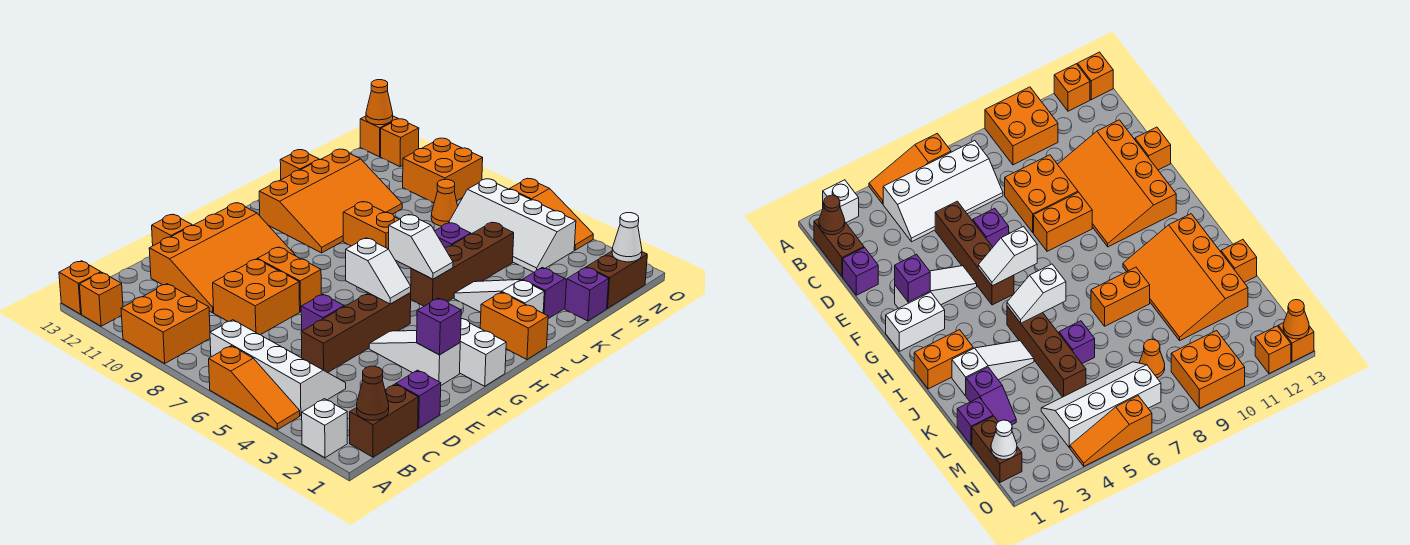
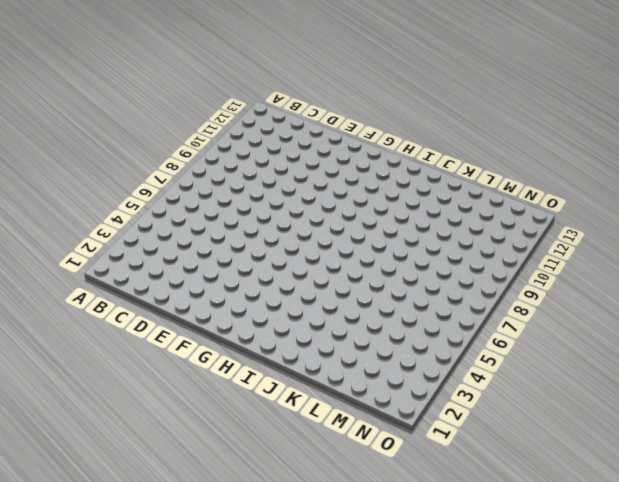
none -> white brick A2 level 1
none -> orange slope A4:A6 level 1 top 6
none -> orange brick A9:B10 level 1
none -> orange brick A12 level 1

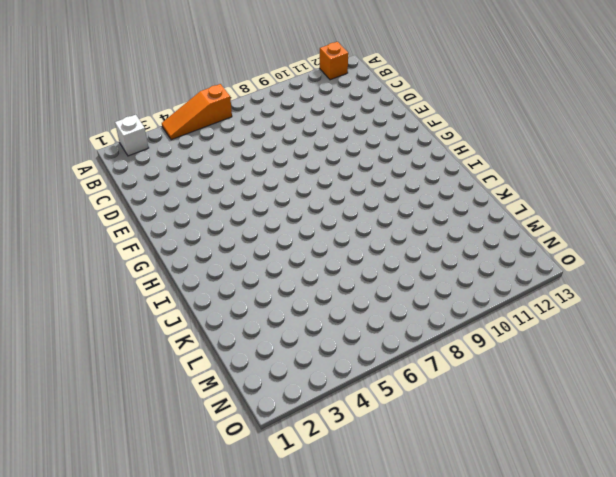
none -> orange brick A9:B10 level 1
none -> orange brick A13 level 1
none -> brown brick B1:C1 level 1
none -> white slope B4:C7 level 1 top B

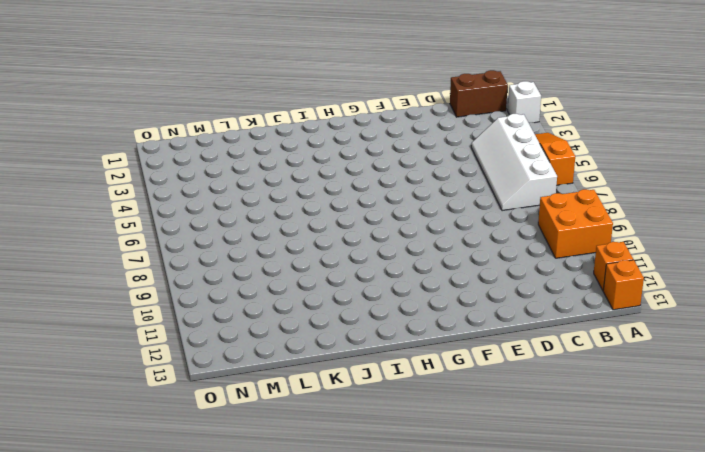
none -> purple brick D1 level 1
none -> brown brick D5:G5 level 1
none -> orange brick D8:E9 level 1
none -> orange slope D10:G12 level 1 top 12

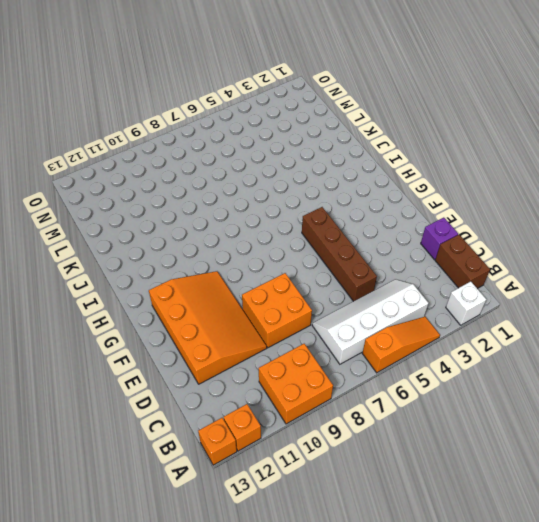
none -> purple brick E6 level 1
none -> orange brick E13 level 1
none -> white slope F2:F4 level 1 top 2
none -> orange brick F8:F9 level 1

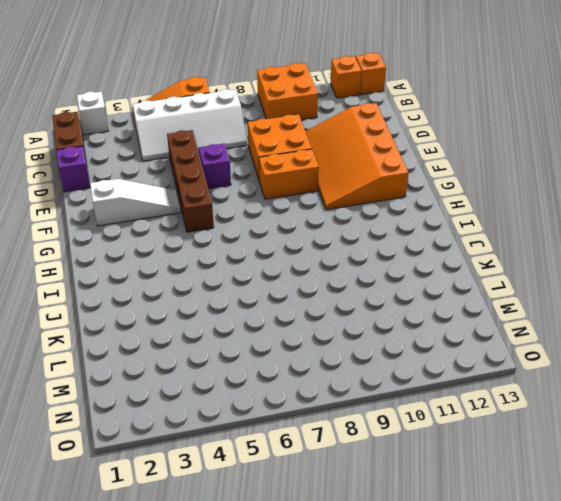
none -> orange brick E13 level 1
none -> white brick G1:G2 level 1
none -> orange brick I1:I2 level 1
none -> brown brick I5:L5 level 1

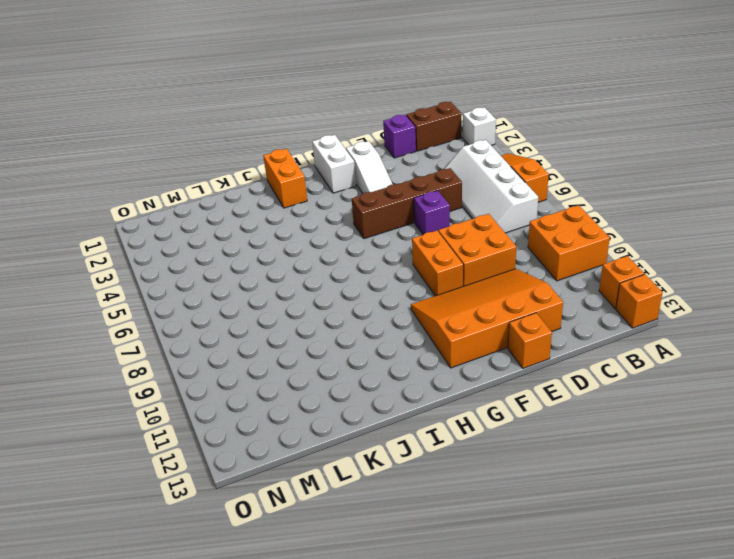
none -> brown brick I5:L5 level 1
none -> orange slope I10:L12 level 1 top 12
none -> white slope J2:J4 level 1 top 2
none -> orange brick J8:J9 level 1

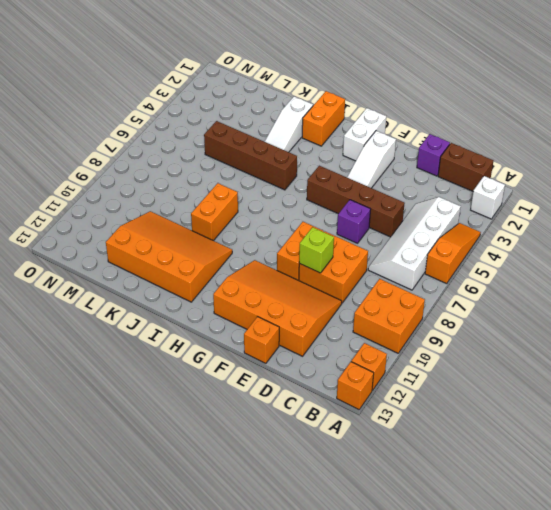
lime brick E9 level 2 -> none
none -> purple slope K2:L2 level 1 top K
none -> purple brick K6 level 1
none -> orange brick K13 level 1
none -> purple brick L1 level 1

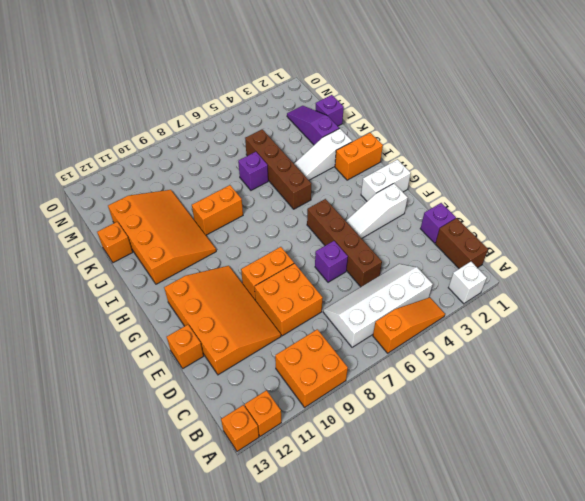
purple slope K2:M2 level 1 top K -> purple slope K2:L2 level 1 top K
none -> brown brick M1:N1 level 1
none -> white slope M4:N7 level 1 top N
none -> orange cone M8 level 1
none -> orange brick N9:O10 level 1

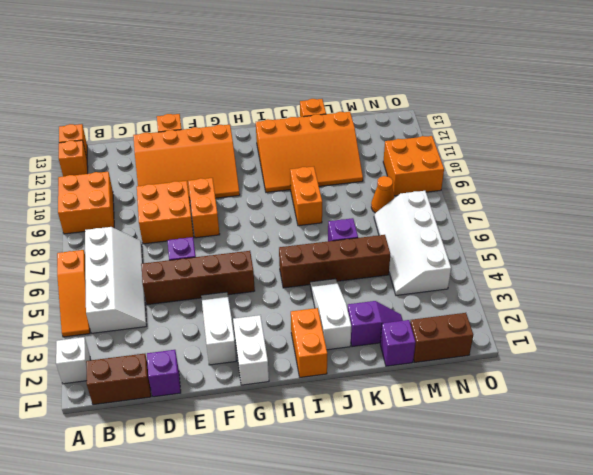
none -> orange slope O4:O6 level 1 top 6
none -> orange brick O12 level 1
none -> orange brick O13 level 1
none -> brown cone B1 level 2

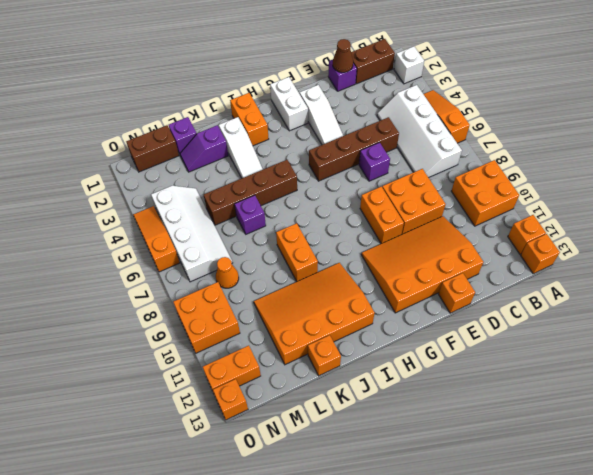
brown cone D1 level 2 -> brown cone B1 level 2
orange brick N12:O12 level 1 -> orange brick O12 level 1
none -> purple brick F2 level 2
none -> white slope G5:G6 level 2 top 6
none -> white slope I5:I6 level 2 top 6
none -> white cone N1 level 2

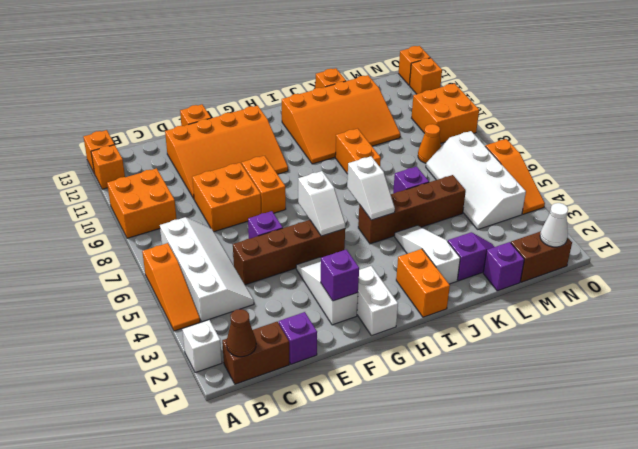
none -> orange cone O13 level 2

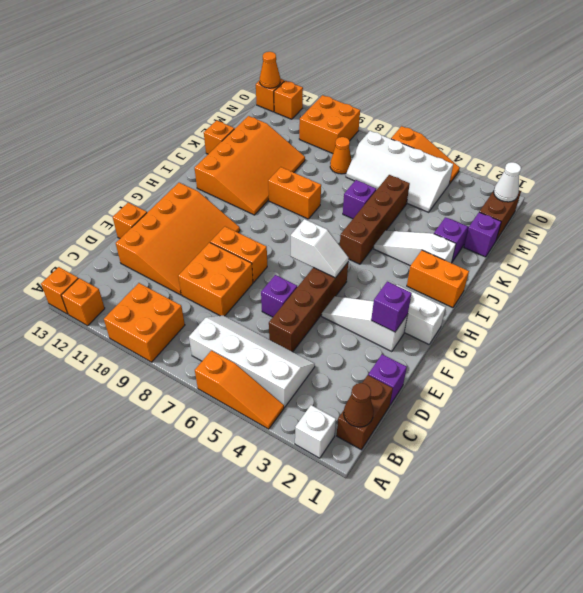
none -> white slope I5:I6 level 2 top 6

